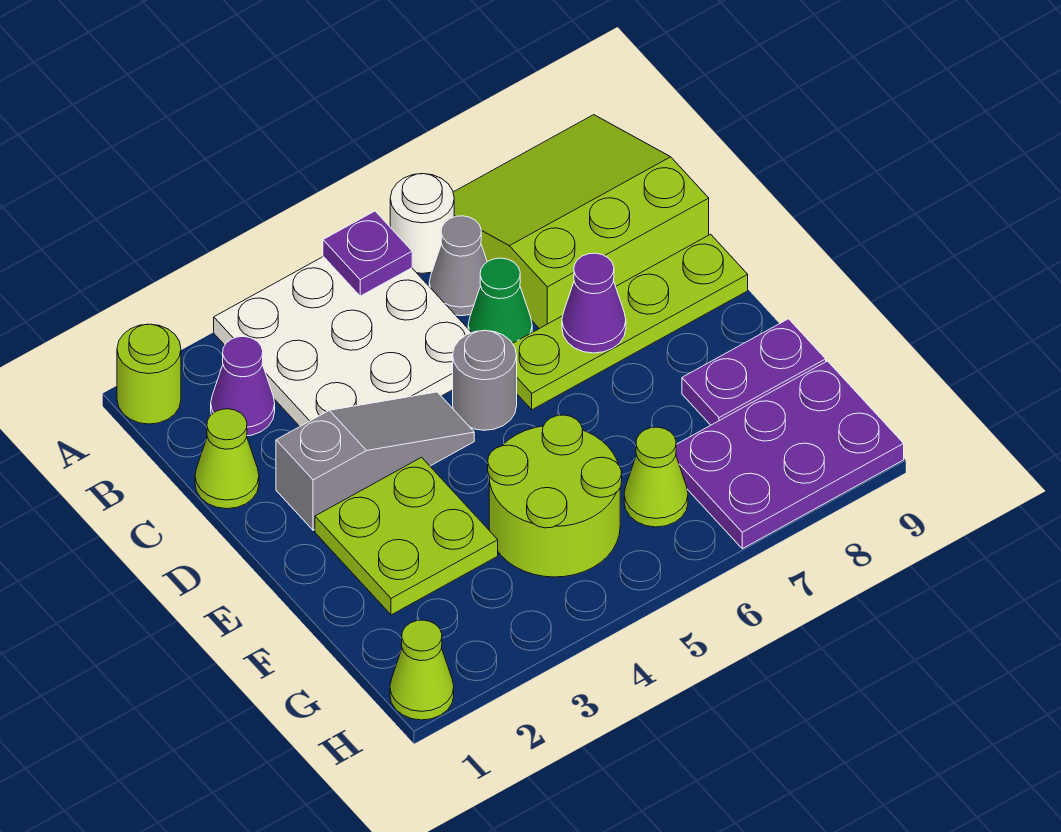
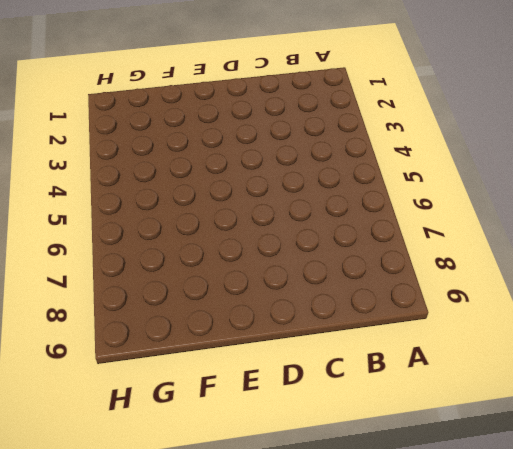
none -> lime round brick A1 level 1
none -> white plate A3:C5 level 1
none -> white round brick A6 level 1

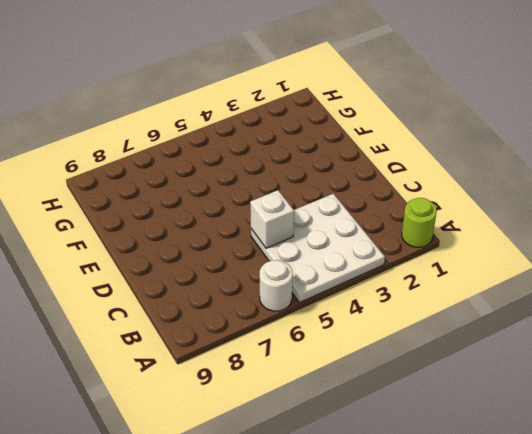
white brick C5 level 2 -> none
none -> lime slope A7:C9 level 1 top C
none -> purple cone B2 level 1
none -> grey cone B6 level 1

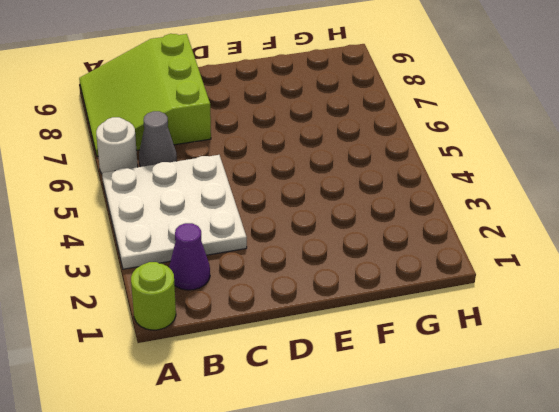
none -> lime cone C1 level 1
none -> green cone C6 level 1
none -> grey slope D2:D4 level 1 top 2

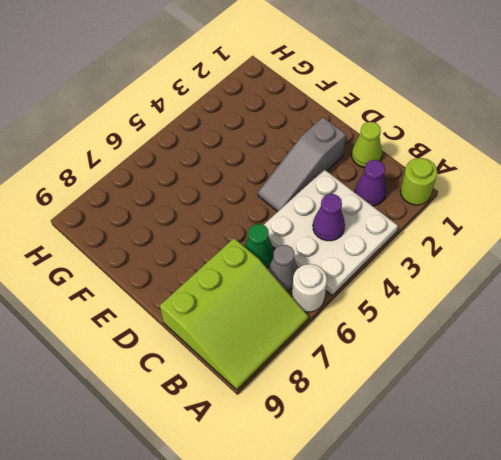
purple cone B4 level 2 -> purple cone D7 level 2
none -> grey round brick D5 level 1
none -> lime plate D6:D9 level 1
none -> lime plate E2:F3 level 1

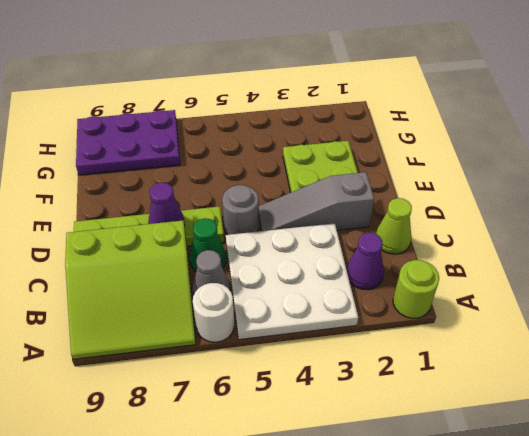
none -> lime round brick F4:G5 level 1
none -> purple plate F8:F9 level 1
none -> lime cone G6 level 1

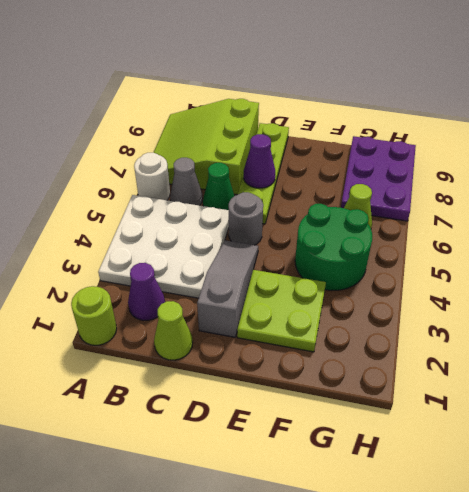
green round brick F4:G5 level 1 -> lime round brick F4:G5 level 1
none -> purple plate F8:F9 level 1
none -> lime cone H1 level 1
none -> purple plate A5 level 2

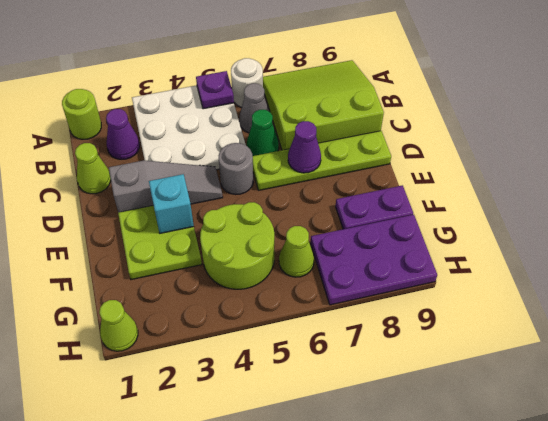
cyan brick E3 level 2 -> none

